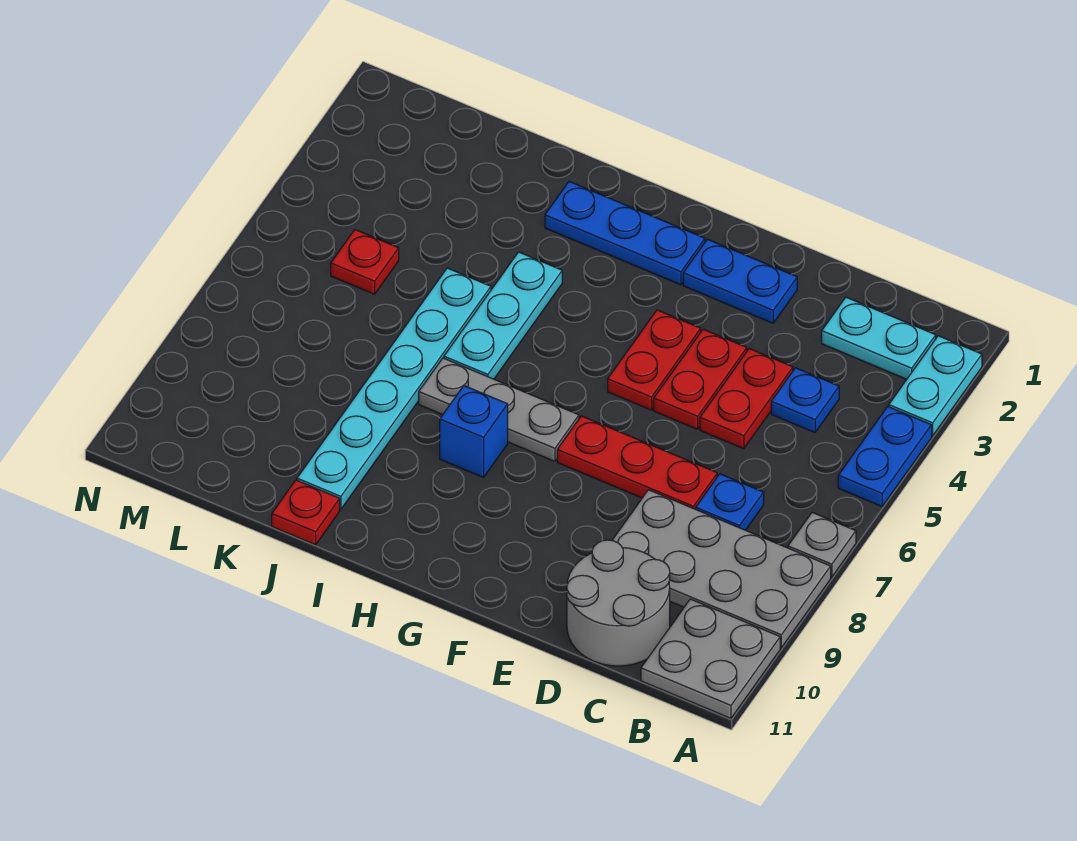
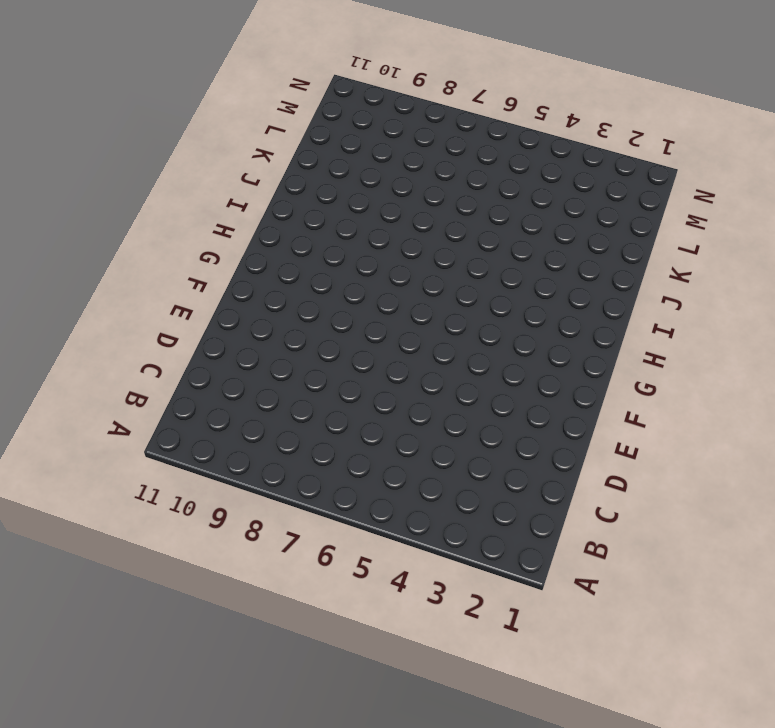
none -> cyan plate A2:A3 level 1
none -> blue plate A4:A5 level 1
none -> grey plate A7 level 1

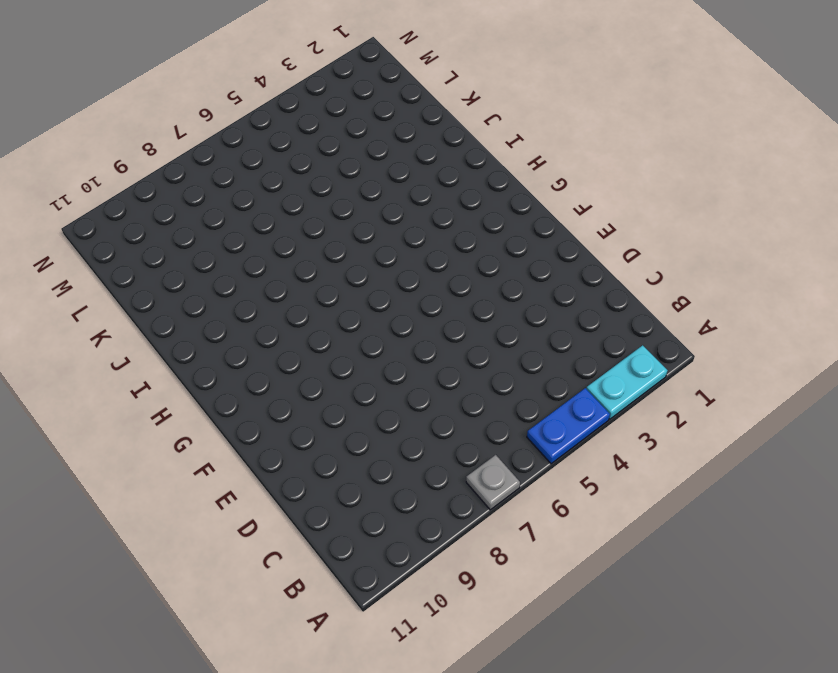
none -> grey plate A8:D9 level 1
none -> grey plate A10:B11 level 1
none -> cyan plate B2:C2 level 1

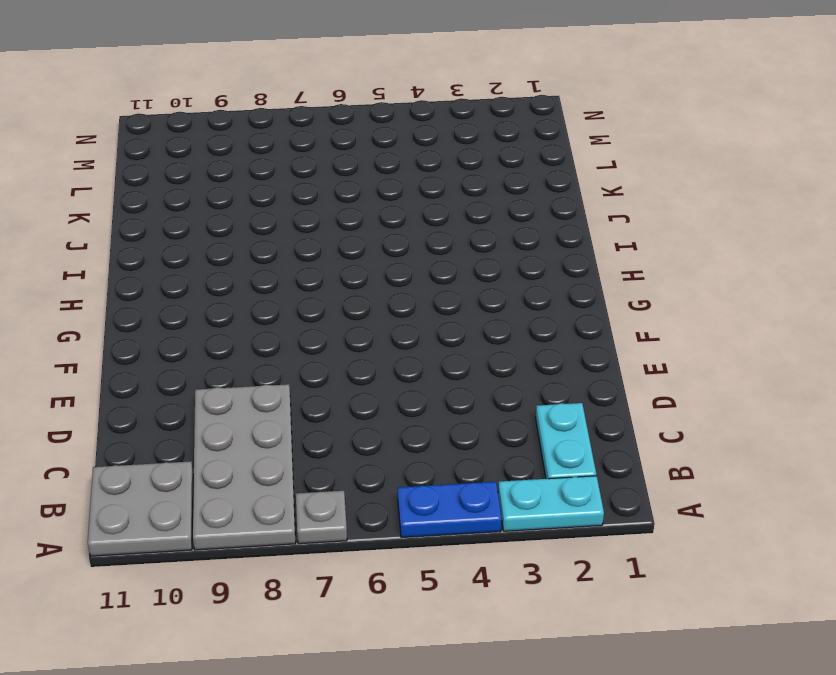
none -> blue plate C4 level 1
none -> blue plate C7 level 1
none -> grey round brick C10:D11 level 1

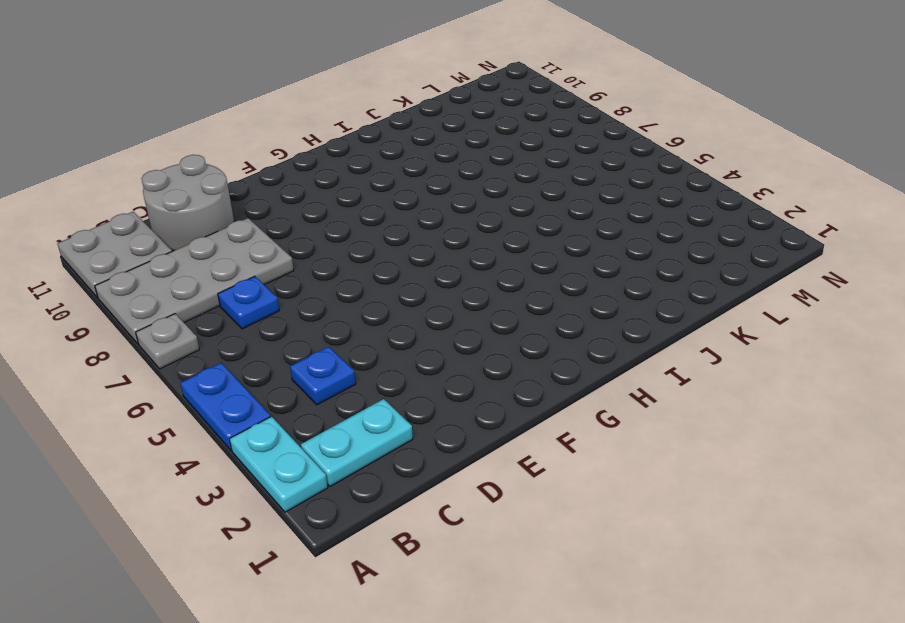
none -> red plate D4:D5 level 1
none -> red plate D7:F7 level 1
none -> blue plate E2:F2 level 1

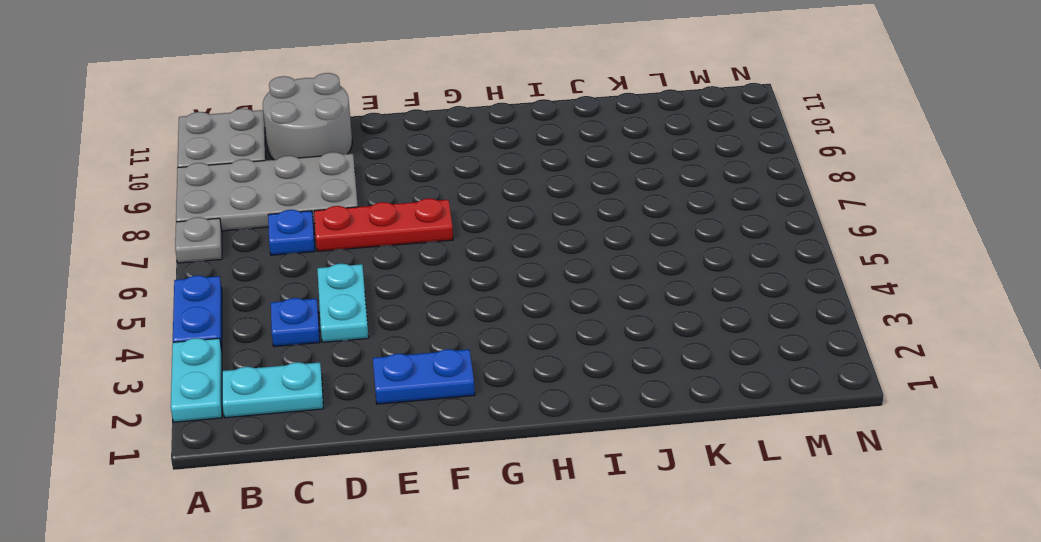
cyan plate D4:D5 level 1 -> red plate D4:D5 level 1
none -> red plate E4:E5 level 1
none -> red plate F4:F5 level 1
none -> blue plate G2:I2 level 1

